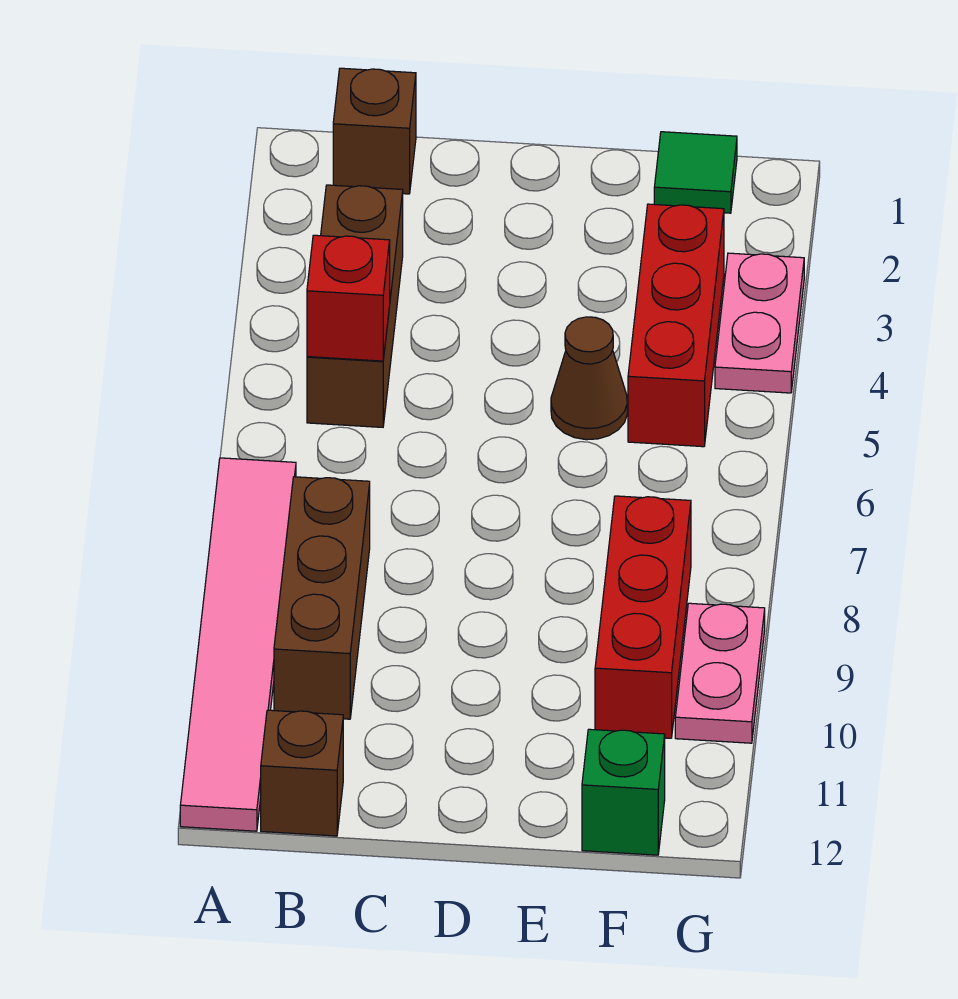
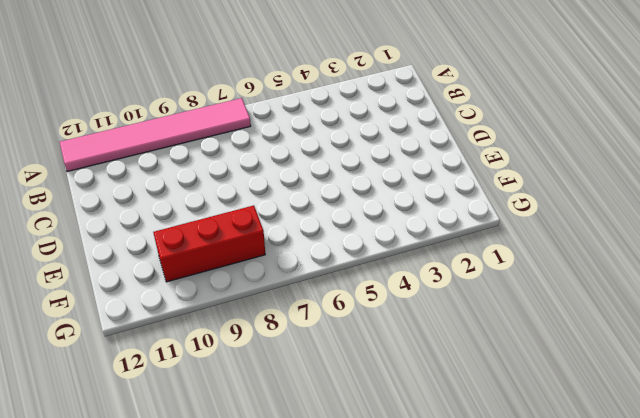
none -> brown brick B1 level 1
none -> brown brick B3:B5 level 1
none -> brown brick B8:B10 level 1

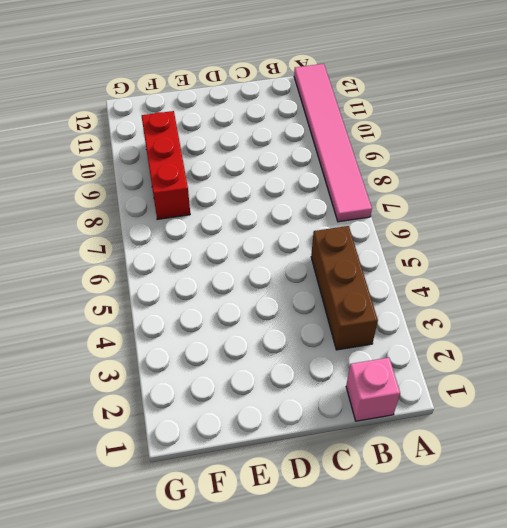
pink brick B1 level 1 -> brown brick B1 level 1
none -> brown brick B8:B10 level 1
none -> brown brick B12 level 1
none -> brown cone E5 level 1

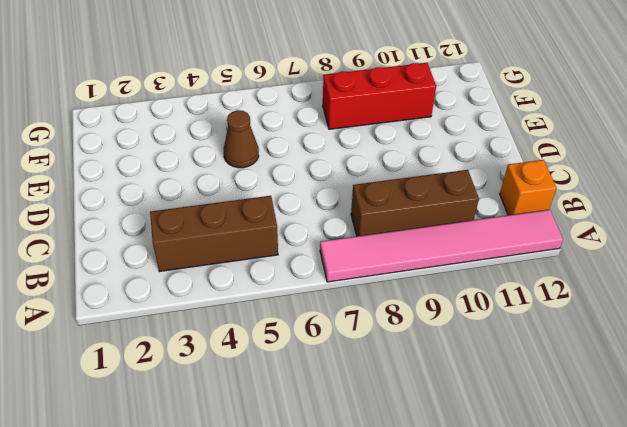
orange brick B12 level 1 -> brown brick B12 level 1
none -> brown brick B1 level 1
none -> green tile F1 level 1
none -> red brick F3:F5 level 1

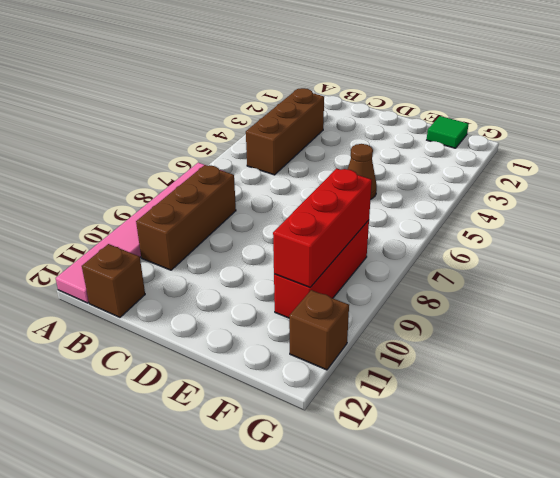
red brick F8:F10 level 2 -> red brick F3:F5 level 1
brown brick G11 level 1 -> brown brick B1 level 1
none -> green brick F12 level 1
none -> pink plate G3:G4 level 1
none -> pink plate G9:G10 level 1

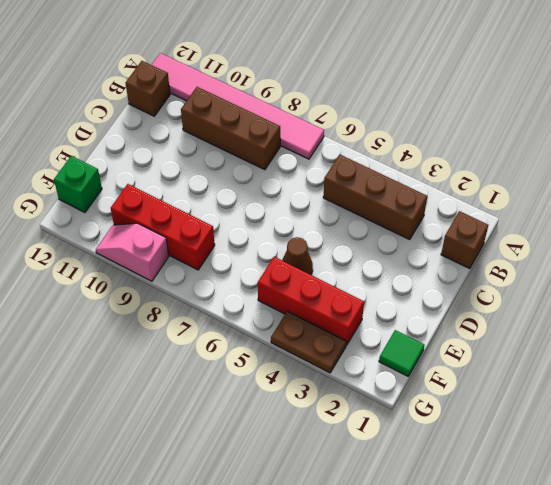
brown plate G3:G4 level 1 -> pink plate G3:G4 level 1
pink slope G9:G10 level 1 top 9 -> pink plate G9:G10 level 1
none -> red brick B5 level 2

